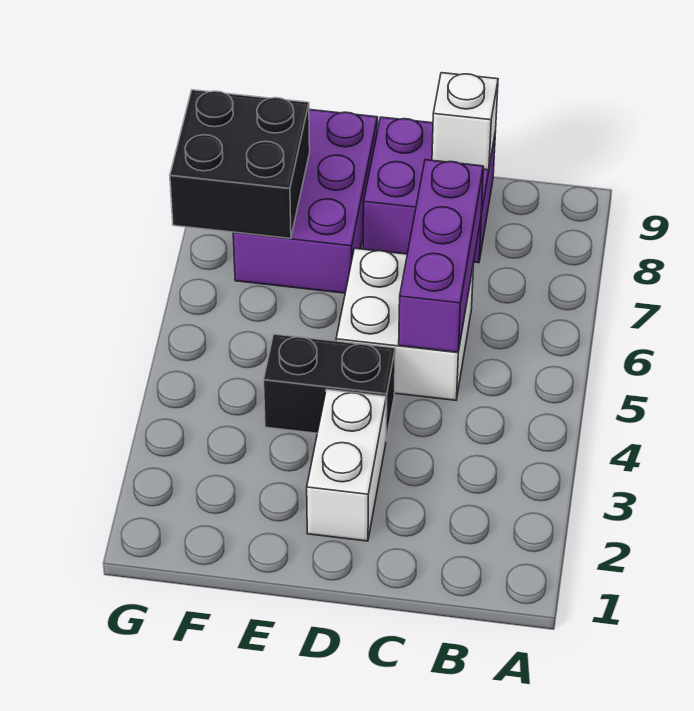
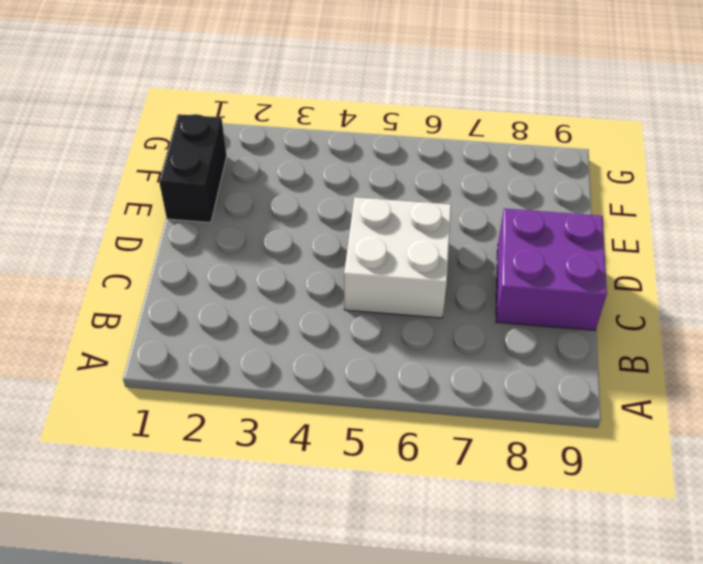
black brick E1:F1 level 1 -> black brick D4:E4 level 1
none -> white brick D2:D3 level 1
none -> purple brick E7:F9 level 1

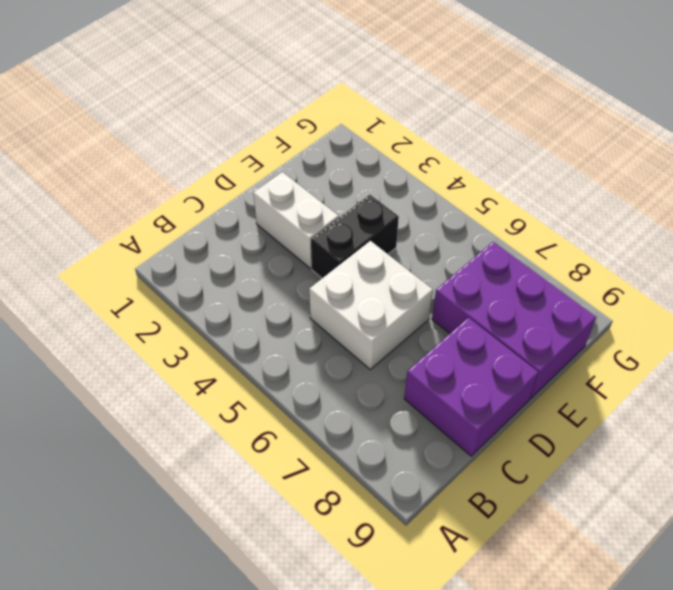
none -> purple brick C5:C7 level 2
none -> white brick C9 level 2

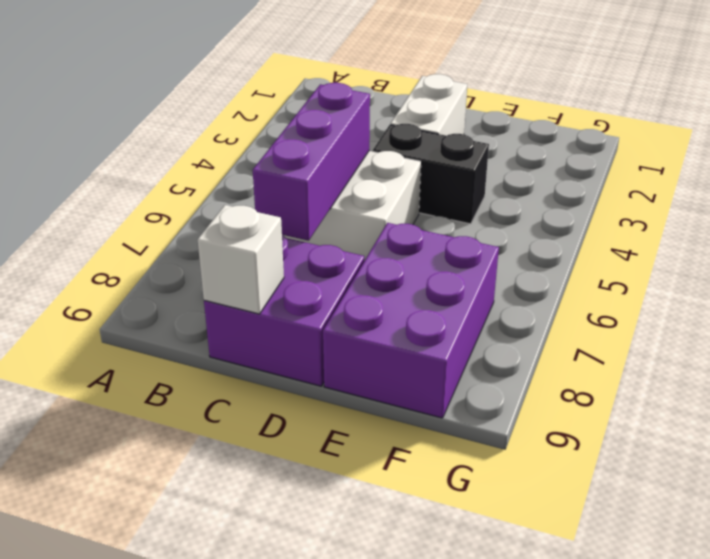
none -> black brick F7:G8 level 2

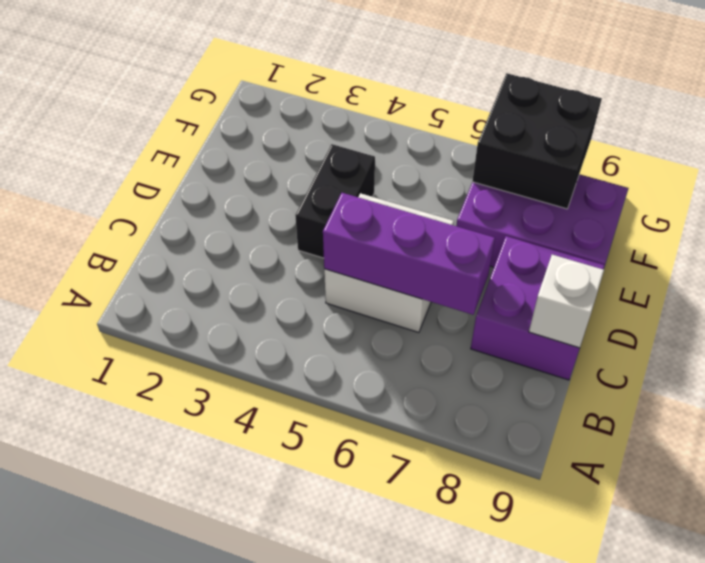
none -> white brick D2:D3 level 1

